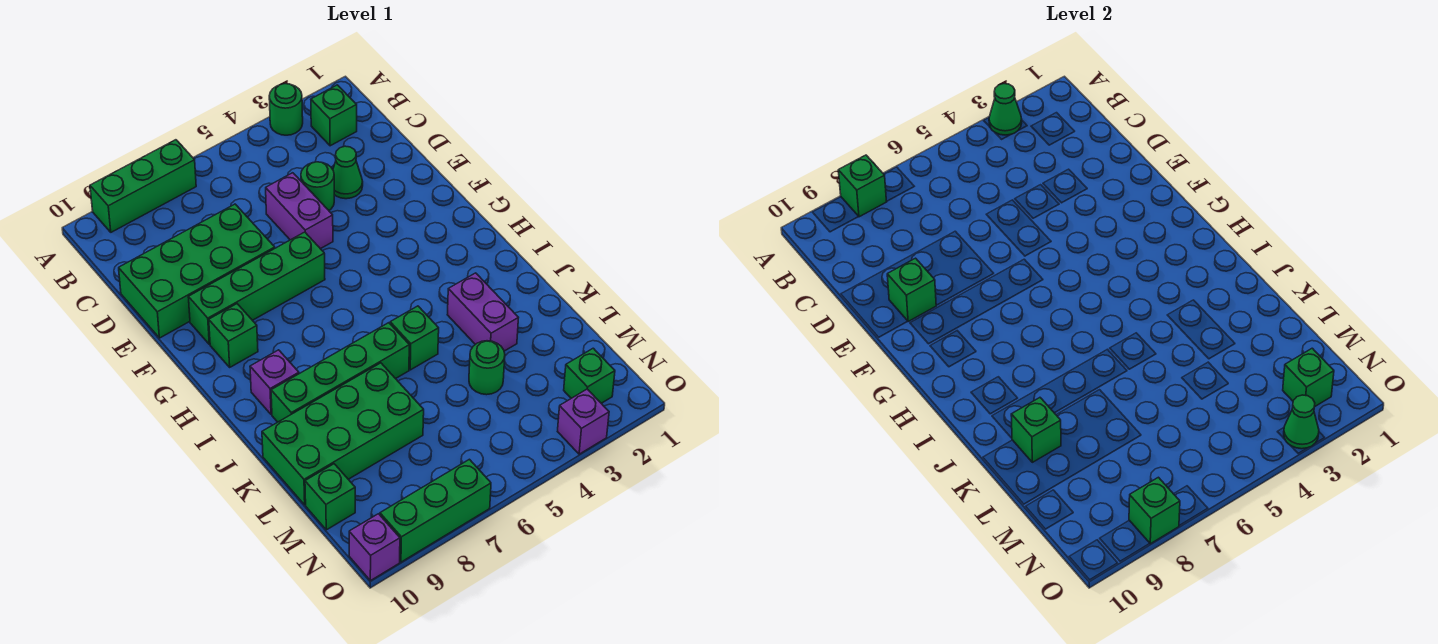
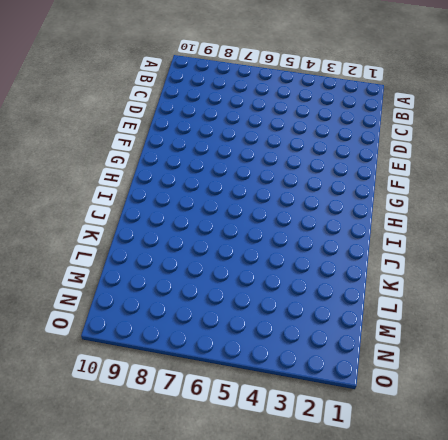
none -> green round brick A3 level 1
none -> green brick A7:A9 level 1
none -> green brick B2 level 1

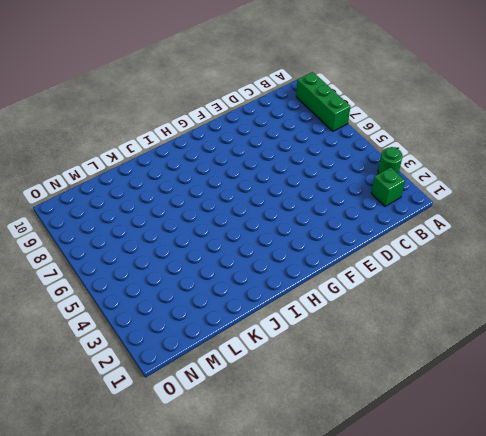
none -> green cone D3 level 1
none -> green round brick D4 level 1
none -> purple brick D5:E5 level 1

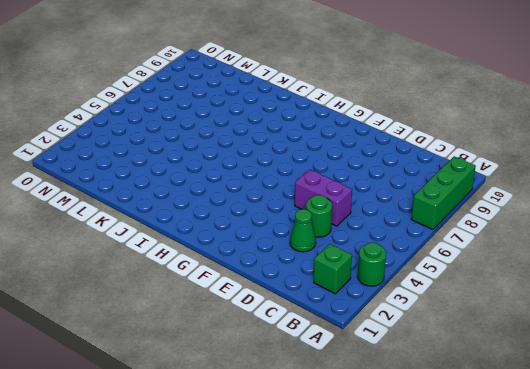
none -> green brick D7:E10 level 1
none -> green brick F6:F9 level 1
none -> green brick G9 level 1

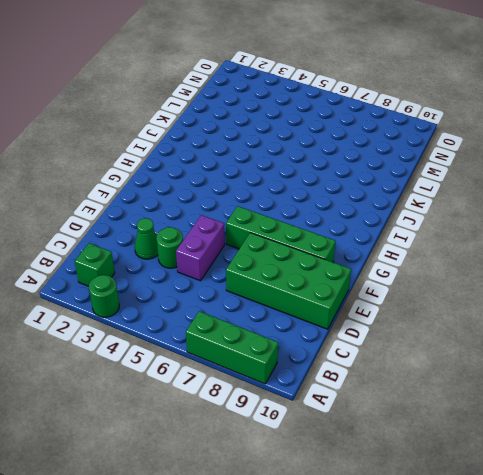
none -> green brick G9 level 1
none -> purple brick I9 level 1
none -> purple brick J3:K3 level 1

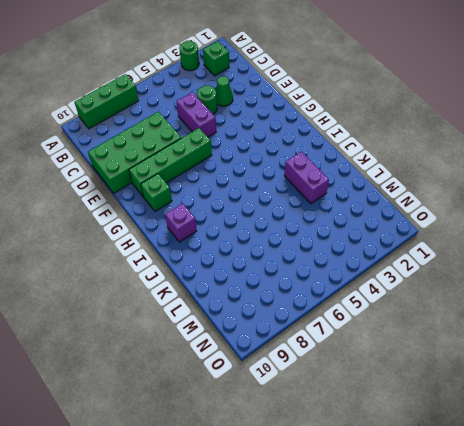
none -> green brick J5 level 1
none -> green brick J6:J9 level 1
none -> green brick K7:L10 level 1

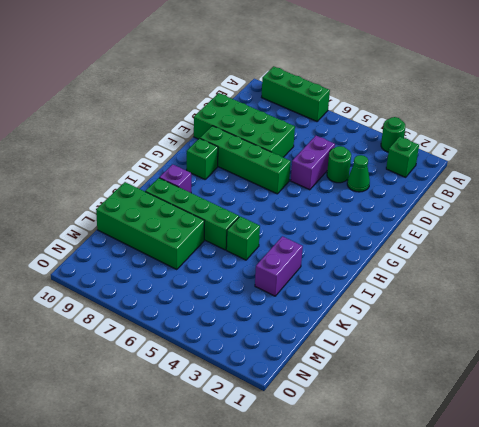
none -> green round brick L4 level 1
none -> green brick M10 level 1
none -> green brick N2 level 1

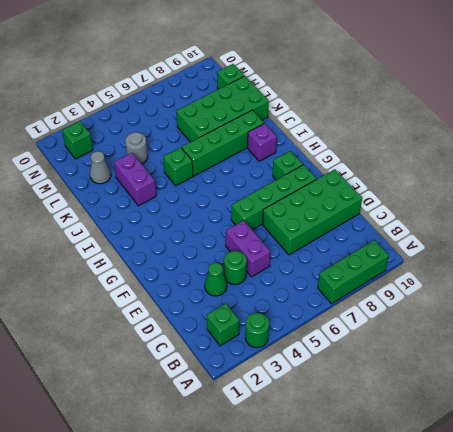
grey cone L2 level 1 -> none
grey round brick L4 level 1 -> green round brick L4 level 1
none -> purple brick O3 level 1
none -> green brick O7:O9 level 1
none -> purple brick O10 level 1

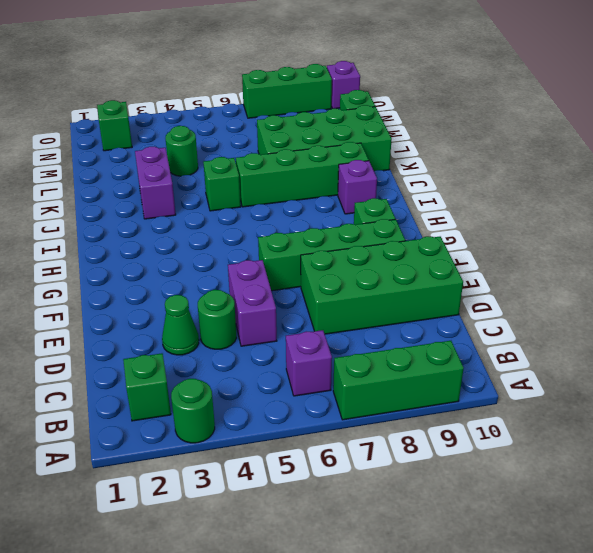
purple brick B6 level 1 -> purple brick O3 level 1
none -> green cone A3 level 2
none -> green brick A8 level 2
none -> green brick E9 level 2

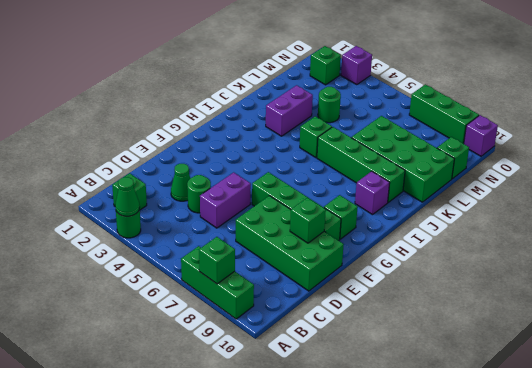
none -> green brick K9 level 2
none -> green brick N2 level 2
none -> green cone O3 level 2

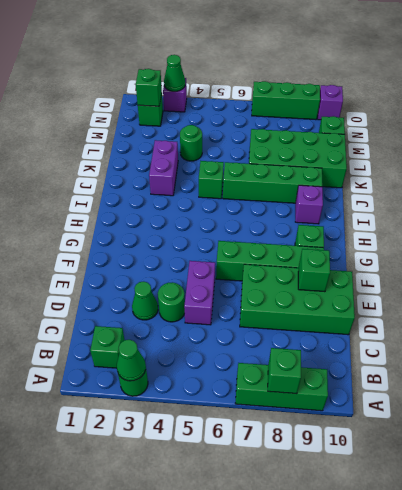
none -> green brick K9 level 2
none -> green brick O8 level 2

